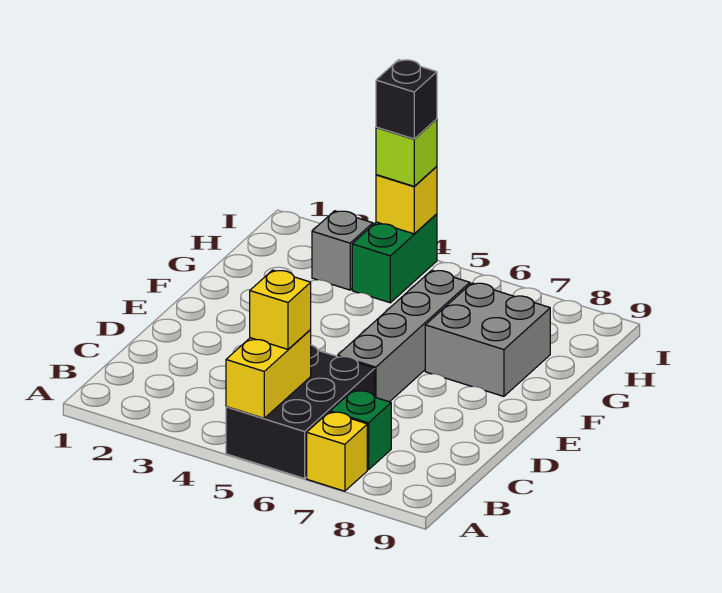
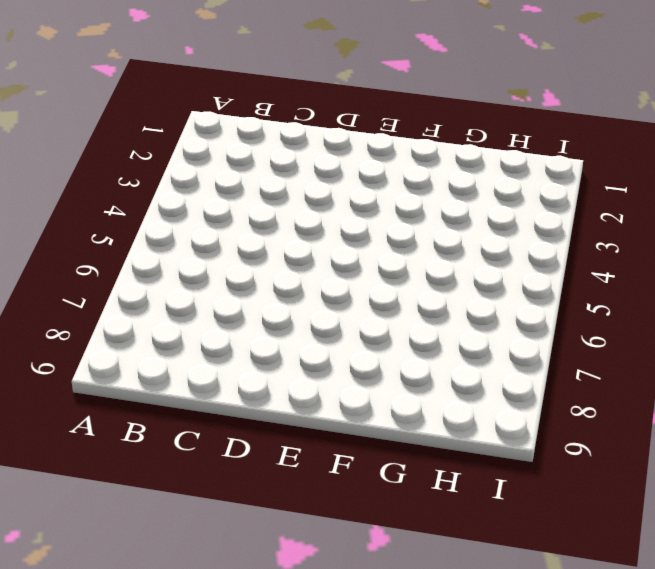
none -> black brick A5:C6 level 1
none -> yellow brick A7 level 1
none -> green brick B7 level 1

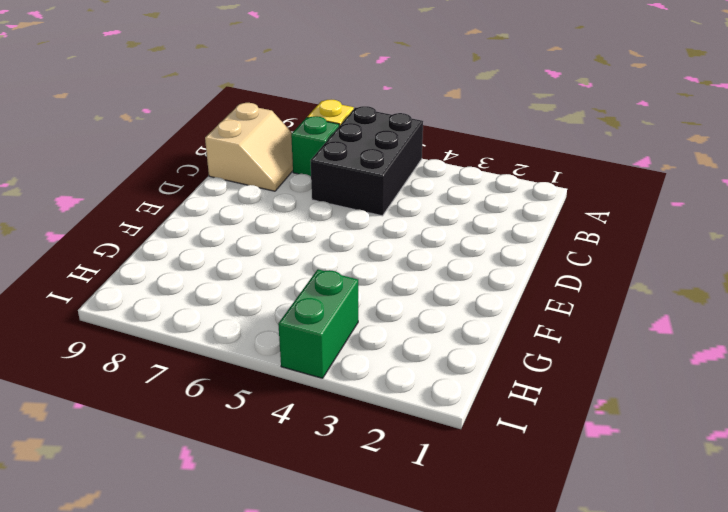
tan slope B8:C9 level 1 top 9 -> none
none -> grey brick D6:G6 level 1
none -> grey brick F7:G8 level 1
none -> grey brick H3 level 1

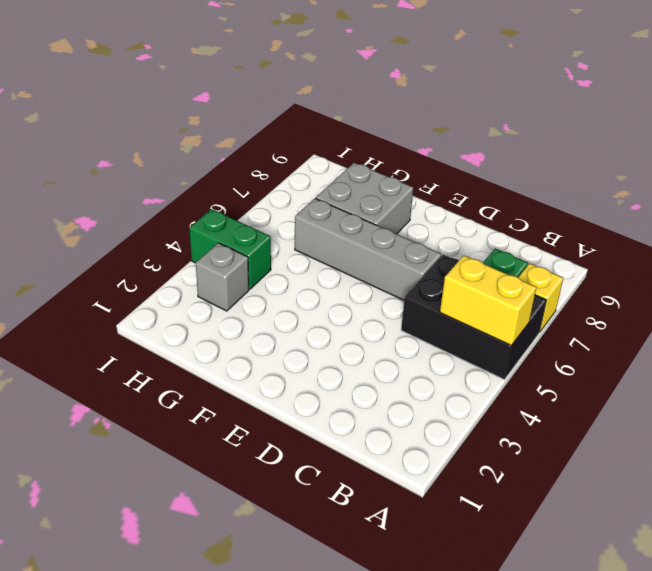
none -> yellow brick I4 level 2
none -> yellow brick B5 level 3
none -> lime brick I4 level 3

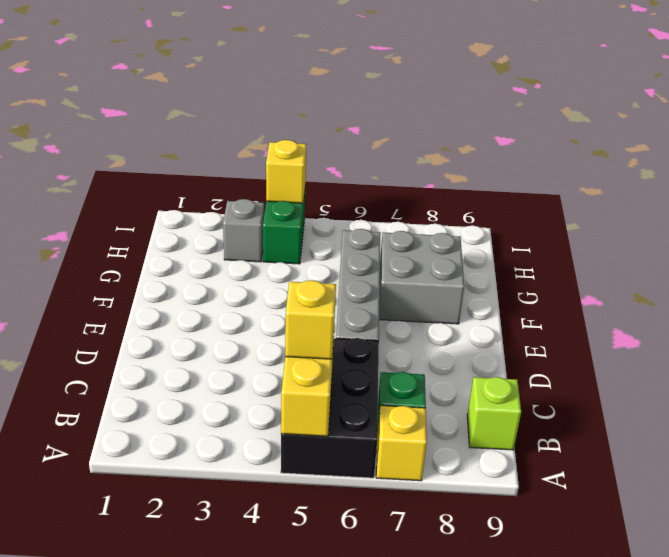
lime brick B9 level 1 -> lime brick I4 level 3
none -> black brick I4 level 4

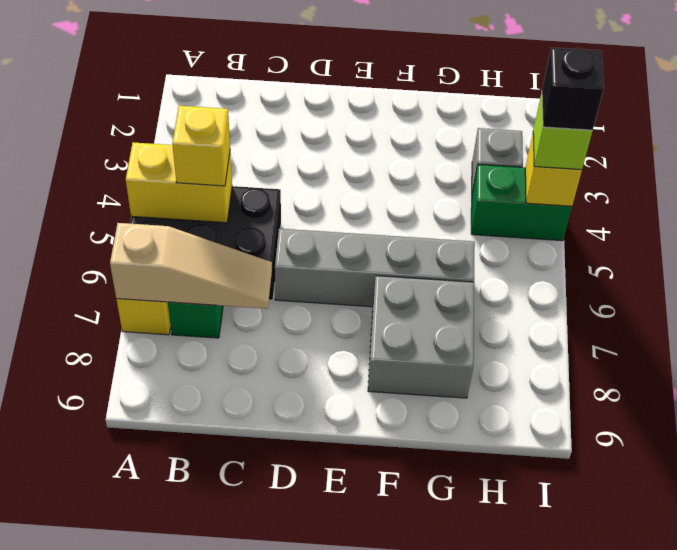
tan slope A7:C7 level 2 top A -> none

